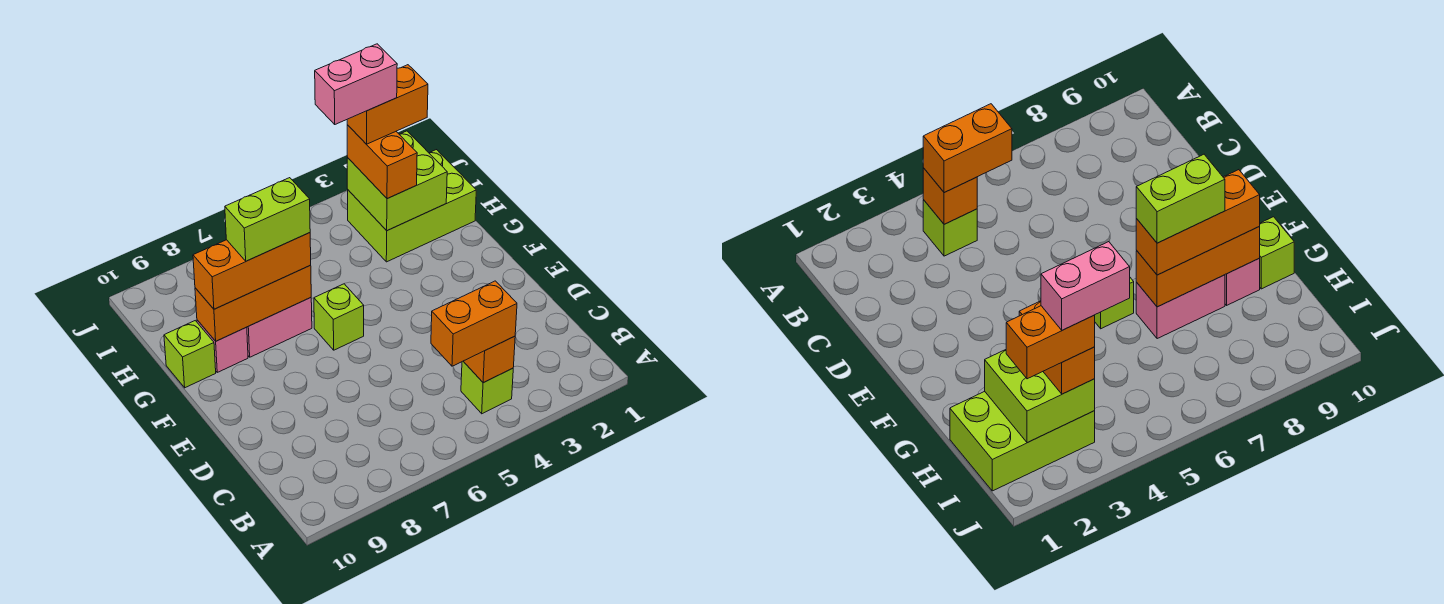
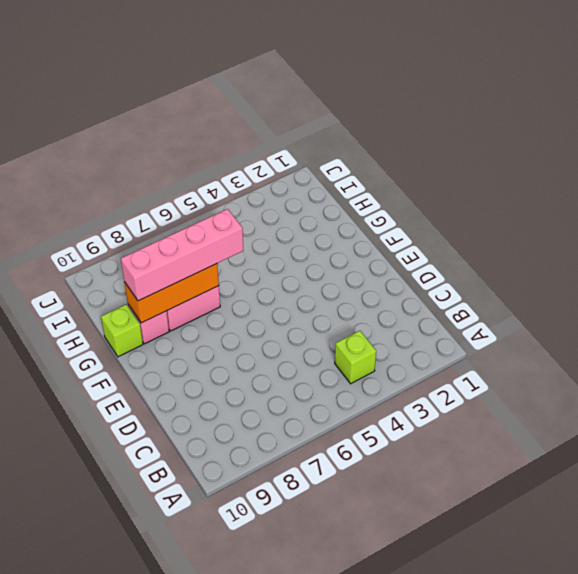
pink brick G6:G9 level 3 -> orange brick G7:G9 level 3
none -> lime brick F6 level 1
none -> lime brick H1:I3 level 1
none -> orange brick B4 level 2

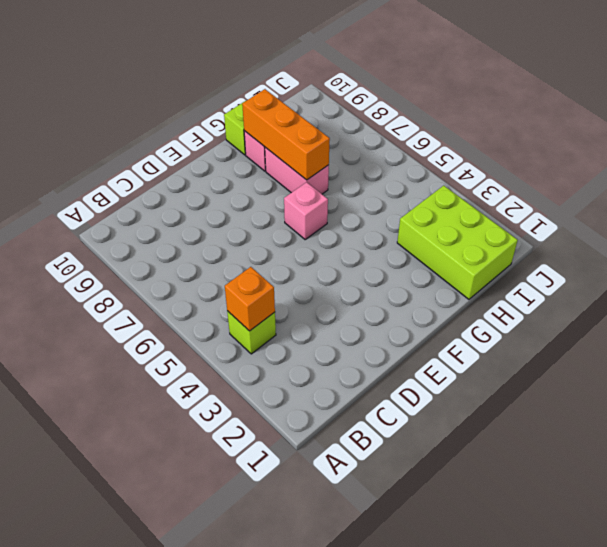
pink brick F6 level 1 -> lime brick F6 level 1
none -> lime brick H2:I3 level 2
none -> orange brick B4:B5 level 3
none -> orange brick G7:G9 level 3

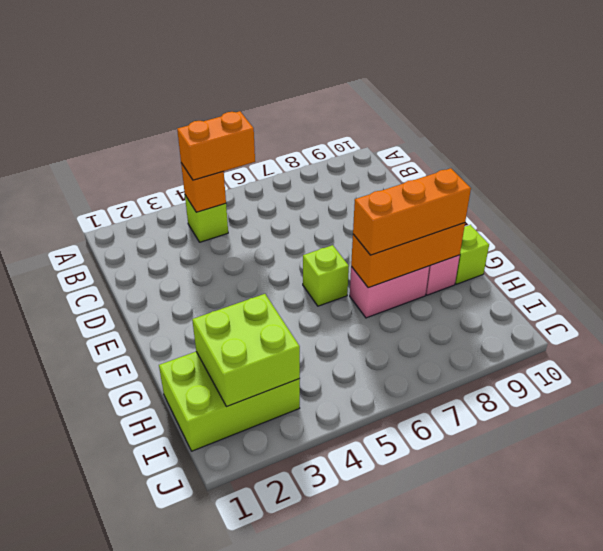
none -> orange brick H3:I3 level 3
none -> lime brick G7:G8 level 4
none -> orange brick I2:I3 level 4

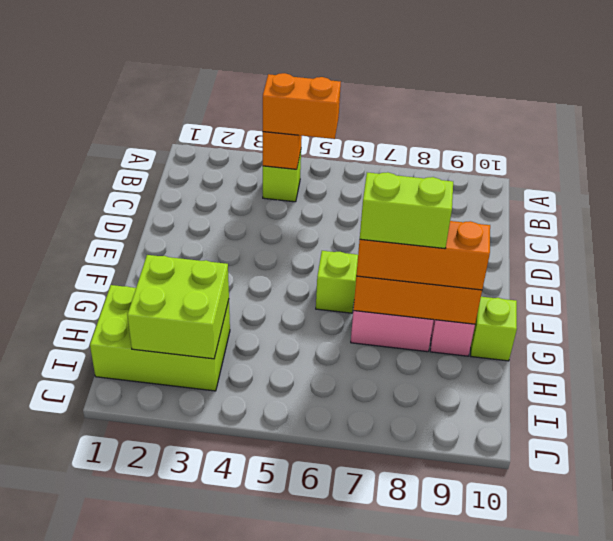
none -> orange brick H3:I3 level 3
none -> orange brick I2:I3 level 4
none -> pink brick I3:I4 level 5

